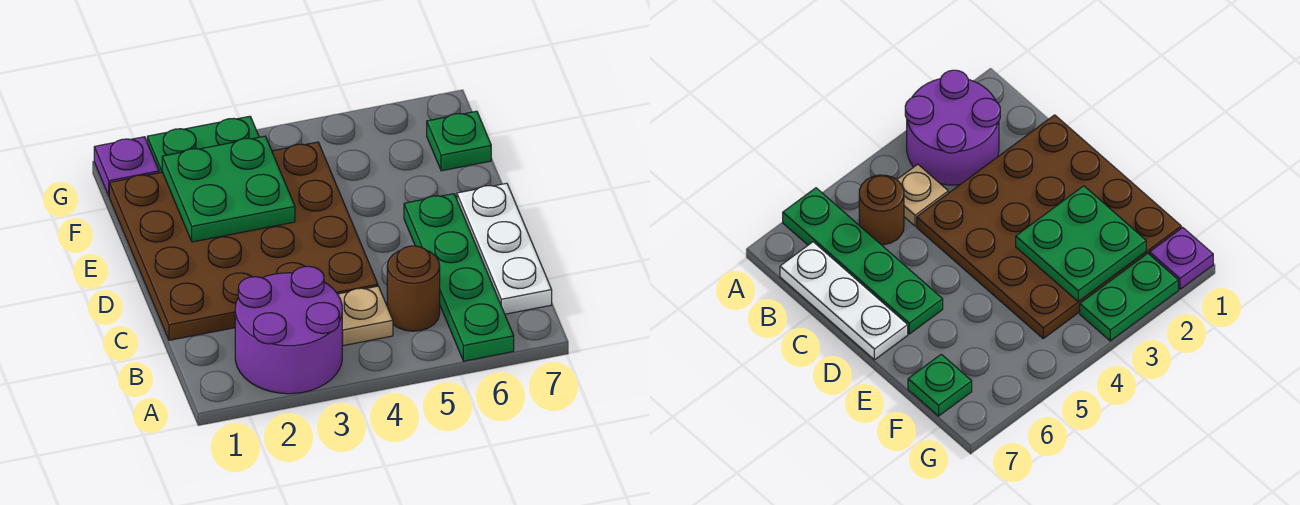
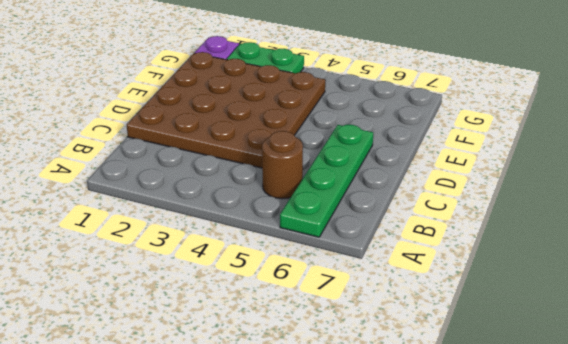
none -> purple round brick A2:B3 level 1
none -> tan plate B4 level 1

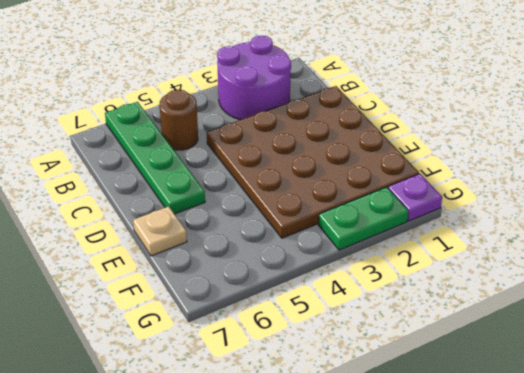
tan plate E7 level 1 -> tan plate B4 level 1
none -> white plate B7:D7 level 1
none -> green plate F7 level 1

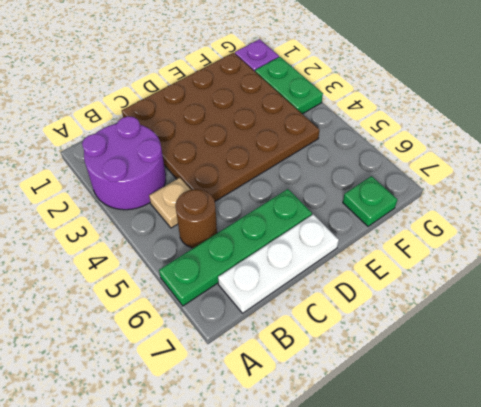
none -> green plate E2:F3 level 2

